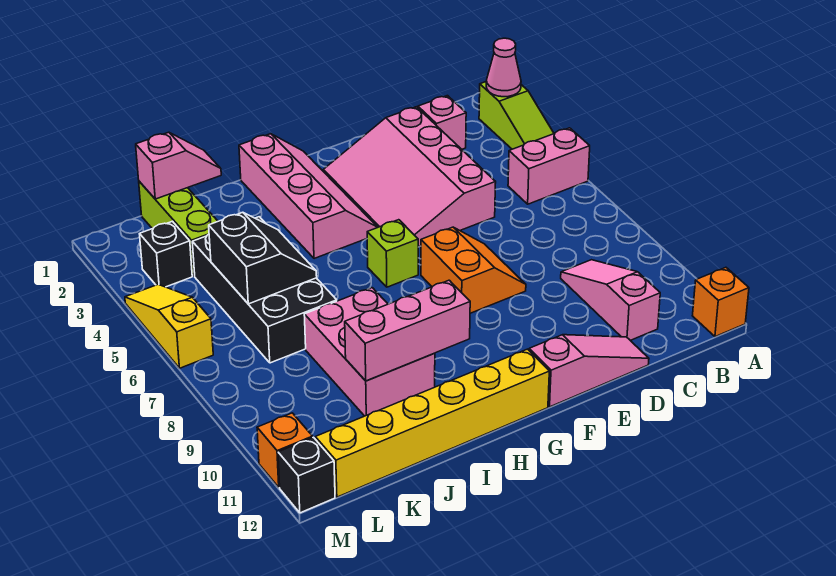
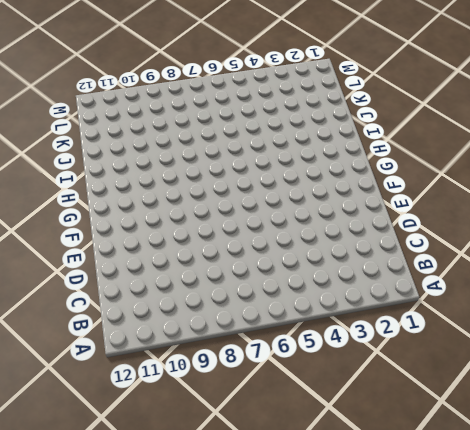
none -> lime slope A2:A4 level 1 top 2
none -> pink brick A5:B5 level 1
none -> orange brick A12 level 1

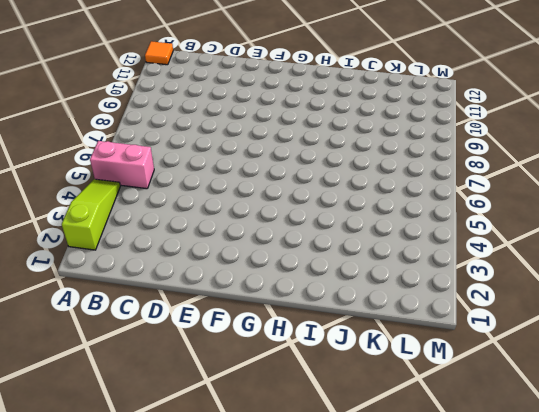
orange tile A12 level 1 -> orange brick A12 level 1
none -> pink brick C2 level 1
none -> pink slope C9:C11 level 1 top 11
none -> pink slope D2:F5 level 1 top D

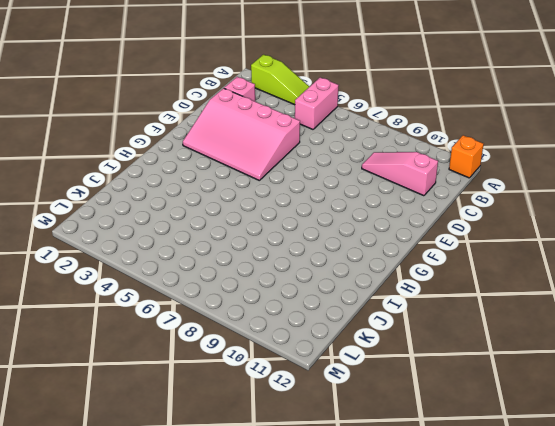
none -> pink slope D12:F12 level 1 top F
none -> orange slope E7:F8 level 1 top F
none -> pink slope G1:H4 level 1 top H

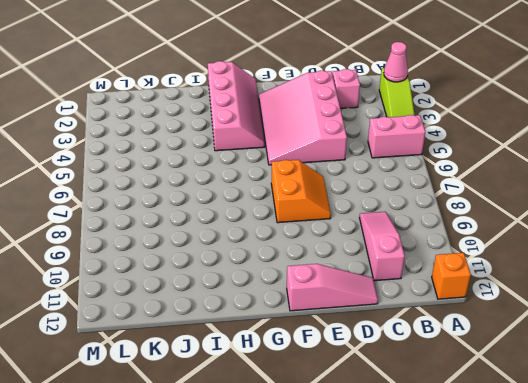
none -> lime brick G6 level 1
none -> yellow brick G12:L12 level 1
none -> pink brick I8:J10 level 1

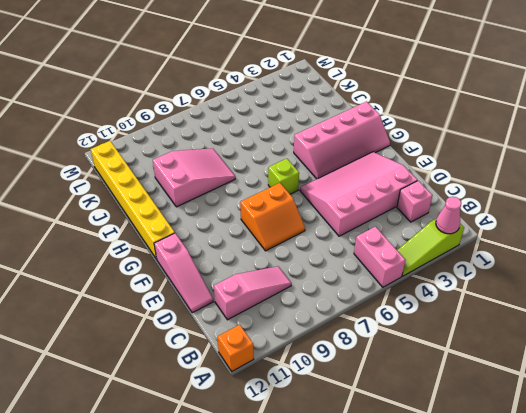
pink slope I8:J10 level 1 top 10 -> pink brick I8:J10 level 1
none -> black brick J4:K7 level 1
none -> lime brick K1:K3 level 1
none -> black brick L3 level 1

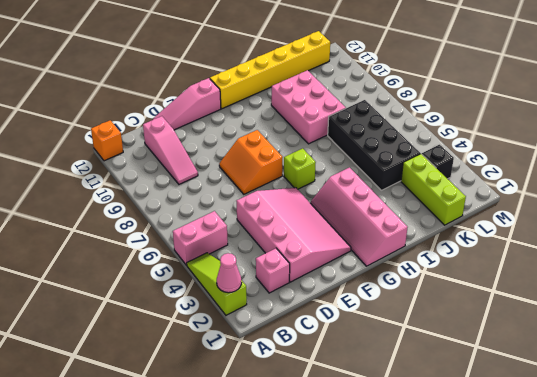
none -> yellow slope M4:M6 level 1 top 6
none -> orange brick M11 level 1
none -> black brick M12 level 1

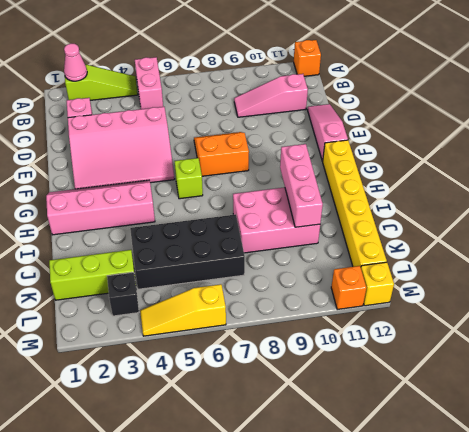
yellow brick M12 level 1 -> black brick M12 level 1
none -> pink slope J1:K1 level 2 top K
none -> black slope J5:K6 level 2 top K

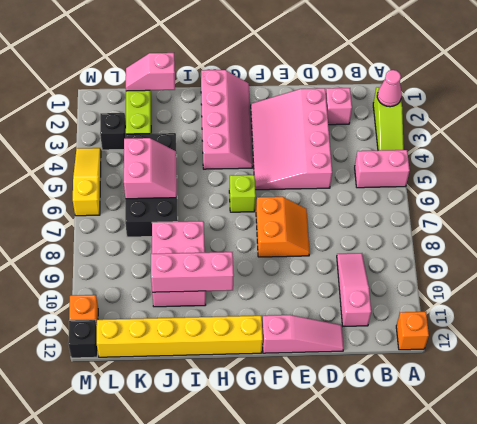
pink slope J1:K1 level 2 top J -> pink slope J1:K1 level 2 top K
pink slope J5:K6 level 2 top K -> black slope J5:K6 level 2 top K

